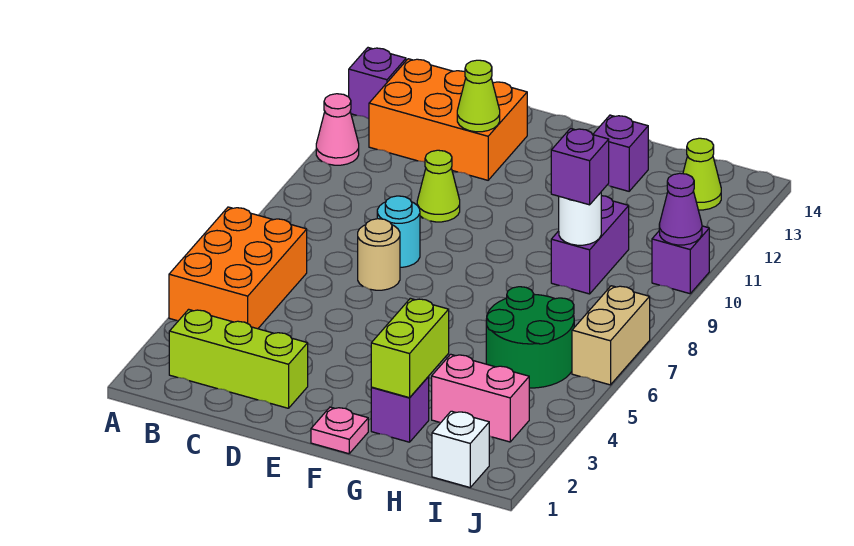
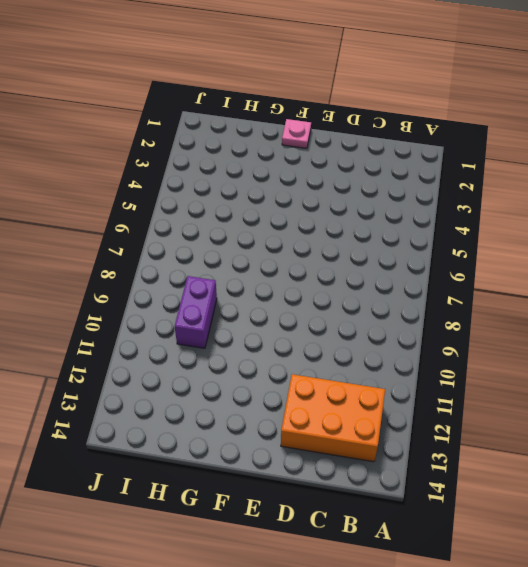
none -> orange brick A4:B6 level 1
none -> pink cone A11 level 1
none -> purple brick A13 level 1

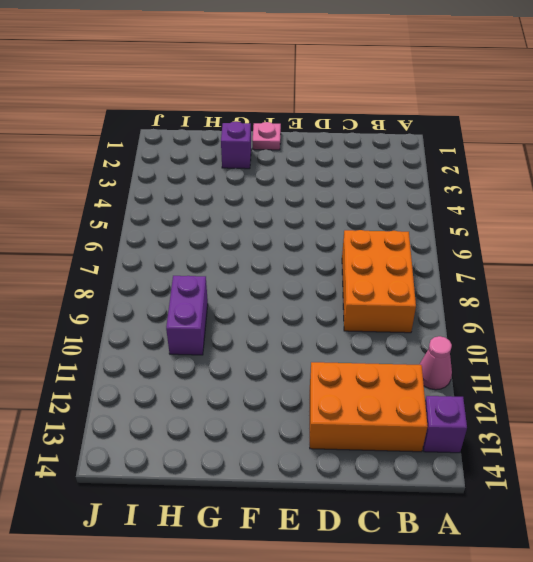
orange brick B7:C9 level 1 -> orange brick A4:B6 level 1
none -> lime brick B2:D2 level 1
none -> tan round brick D7 level 1
none -> cyan round brick D8 level 1

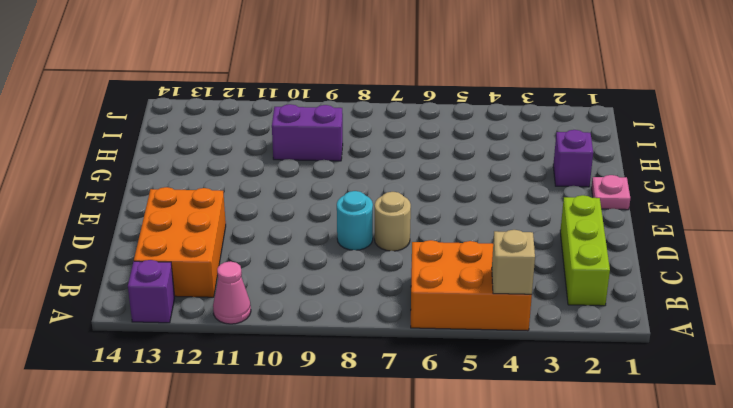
tan brick A4 level 2 -> none
none -> lime cone D10 level 1
none -> purple brick G13 level 1
none -> pink brick H3:I3 level 1

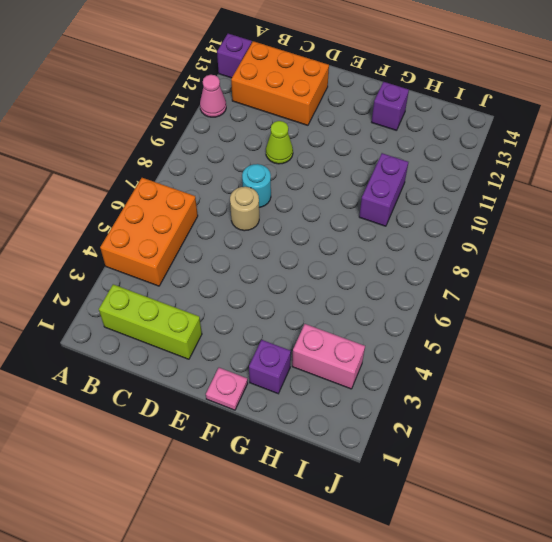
none -> green round brick H5:I6 level 1
none -> white brick I1 level 1
none -> lime cone I13 level 1

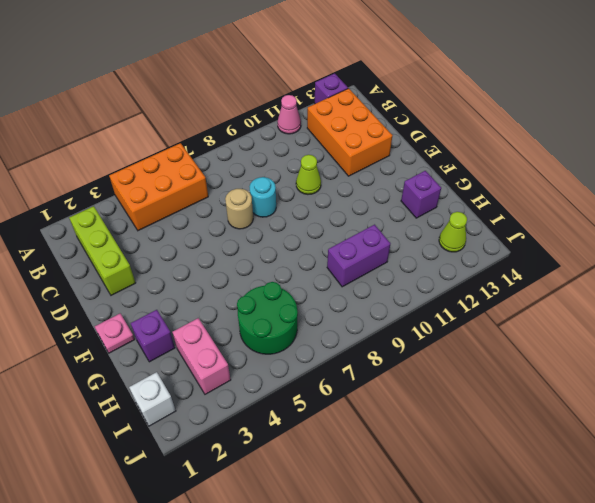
none -> tan brick J6:J7 level 1
none -> purple brick J10 level 1
none -> lime cone D12 level 2

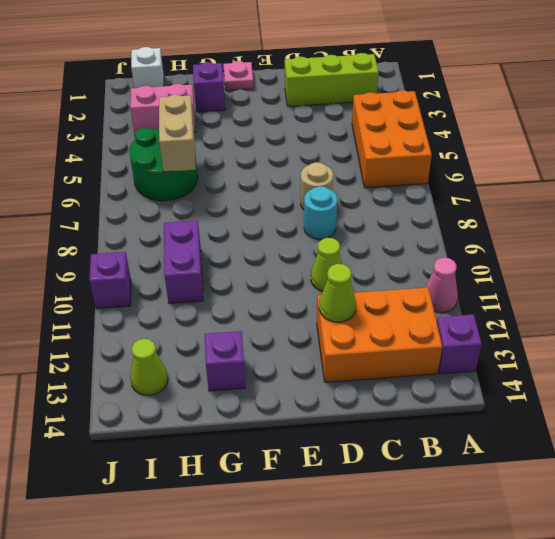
tan brick H5:H6 level 2 -> tan brick J6:J7 level 1
none -> lime brick G2:G3 level 2
none -> white round brick H9 level 2
none -> purple cone J10 level 2

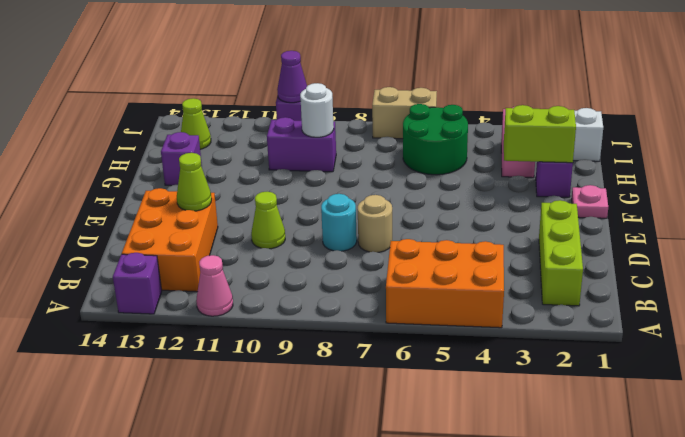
none -> purple brick H9 level 3

